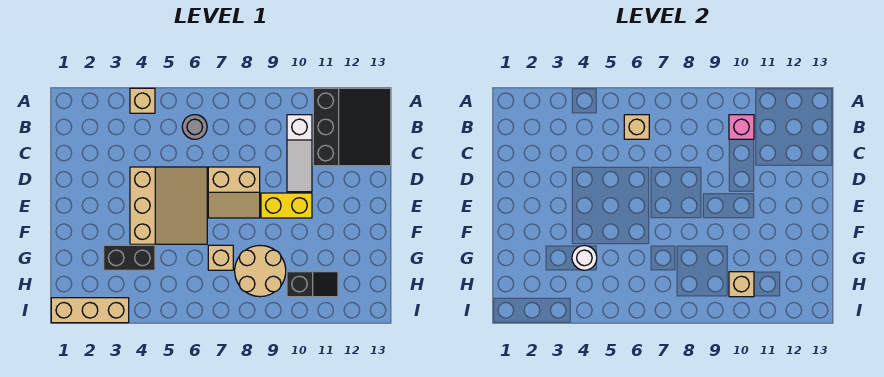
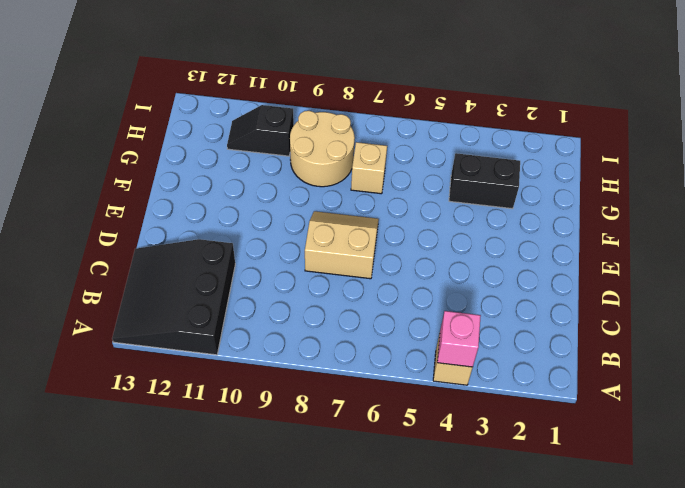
pink brick A4 level 2 -> pink brick B10 level 2
none -> grey round brick B6 level 1
none -> white slope B10:D10 level 1 top B
none -> tan slope D4:F6 level 1 top 4

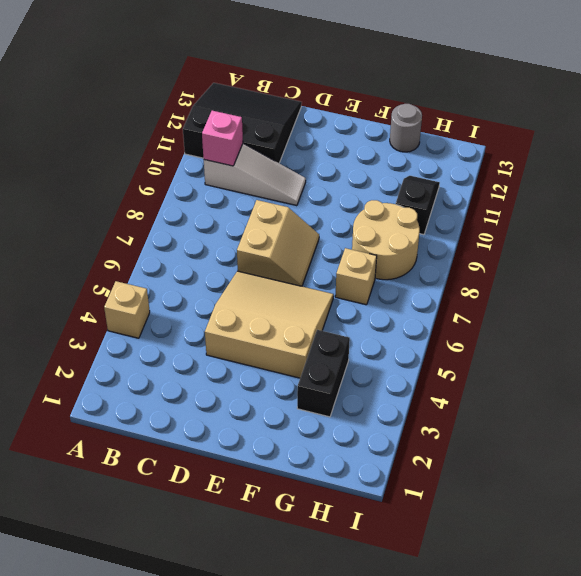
grey round brick G13 level 1 -> grey round brick B6 level 1
none -> yellow brick E9:E10 level 1
none -> tan brick I1:I3 level 1
none -> tan brick B6 level 2

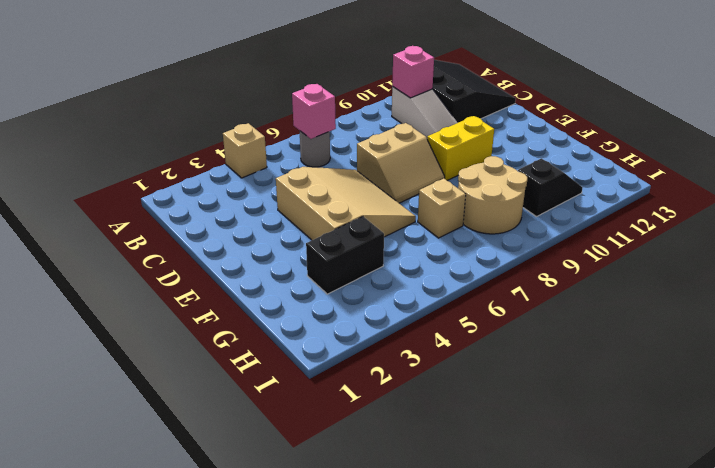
pink brick B6 level 2 -> tan brick B6 level 2
none -> tan brick I1:I3 level 1
none -> white round brick G4 level 2
none -> tan brick H10 level 2

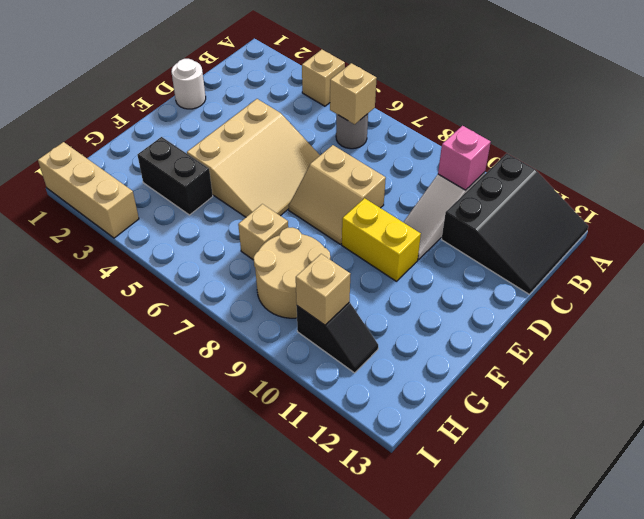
white round brick D1 level 1 -> white round brick G4 level 2

